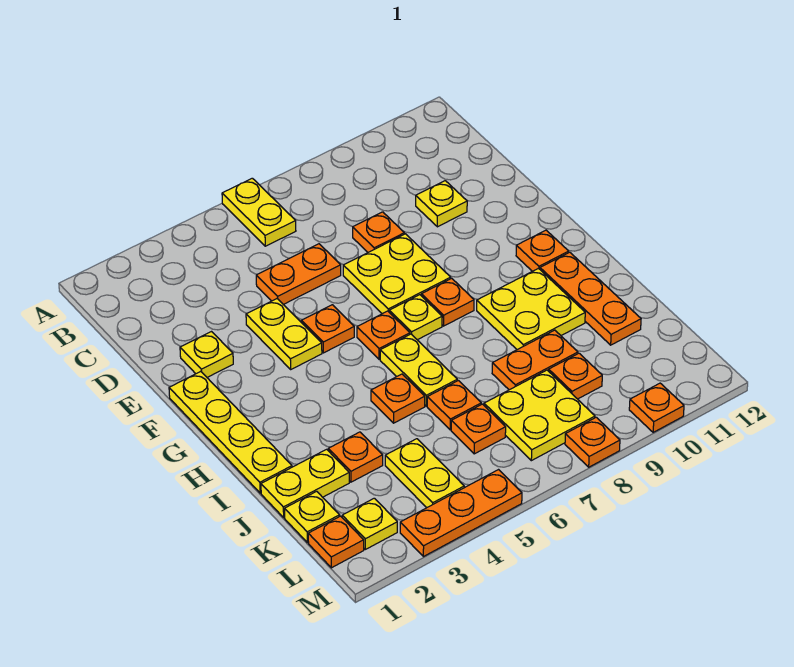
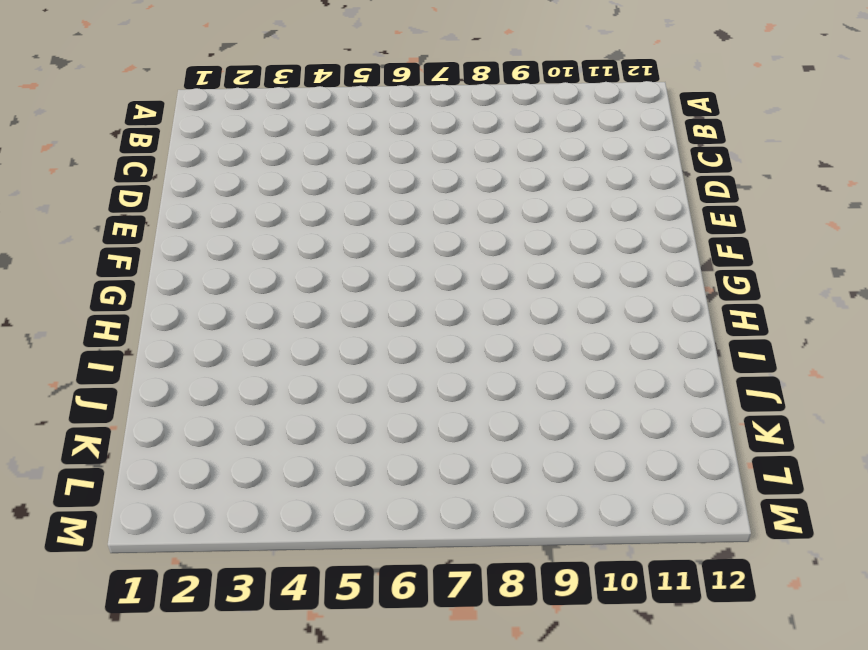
none -> yellow plate A6:B6 level 1
none -> orange plate D5:D6 level 1
none -> orange plate D8 level 1
none -> yellow plate D10 level 1

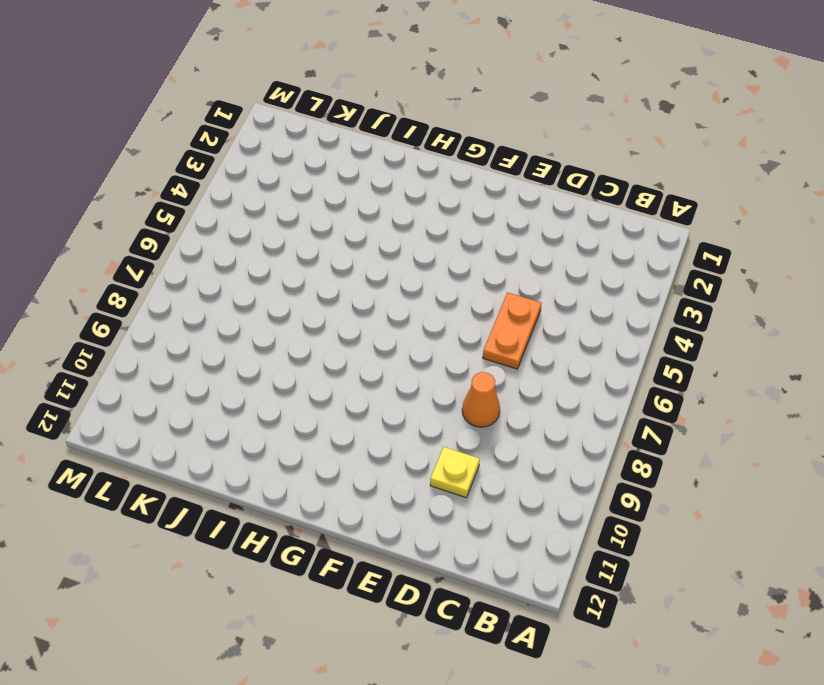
orange cone D8 level 1 -> orange plate D8 level 1
none -> yellow plate A6:B6 level 1
none -> yellow plate E2 level 1
none -> yellow plate E4:F4 level 1
none -> yellow plate E7:F8 level 1

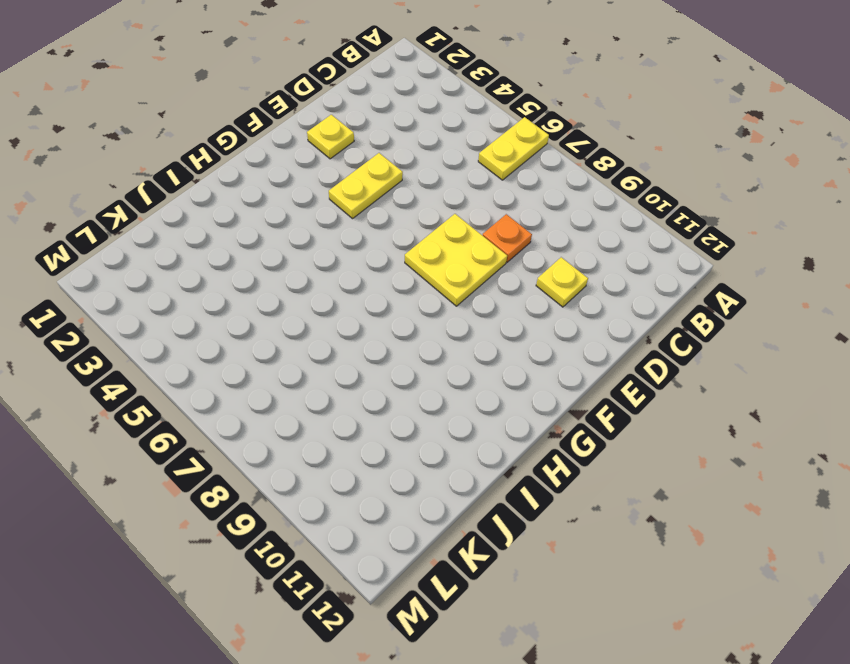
none -> orange plate D5:D6 level 1
none -> yellow plate F1:I1 level 1
none -> orange plate F5 level 1
none -> orange plate G6 level 1

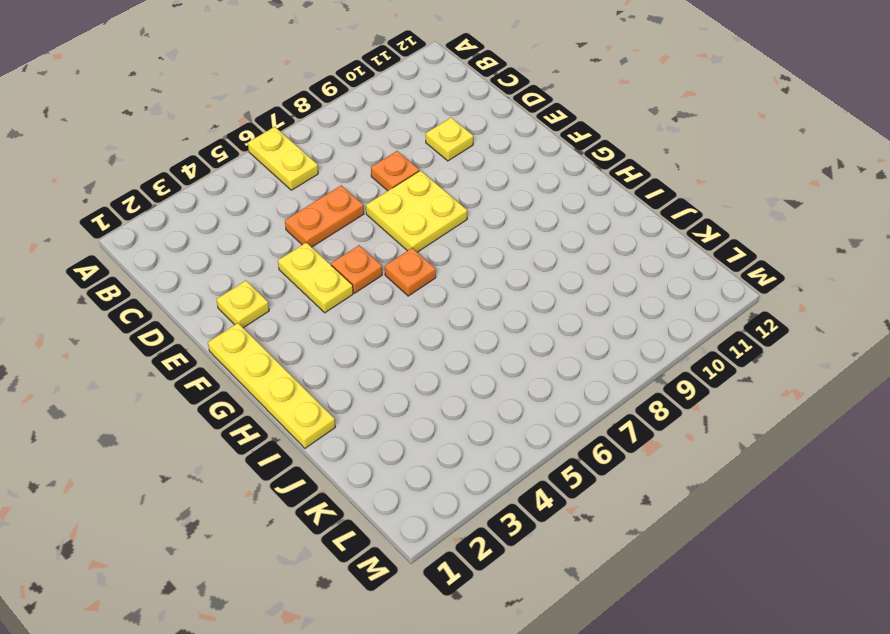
none -> yellow plate G7 level 1
none -> orange plate G8 level 1
none -> orange plate G11 level 1
none -> yellow plate H6:I6 level 1

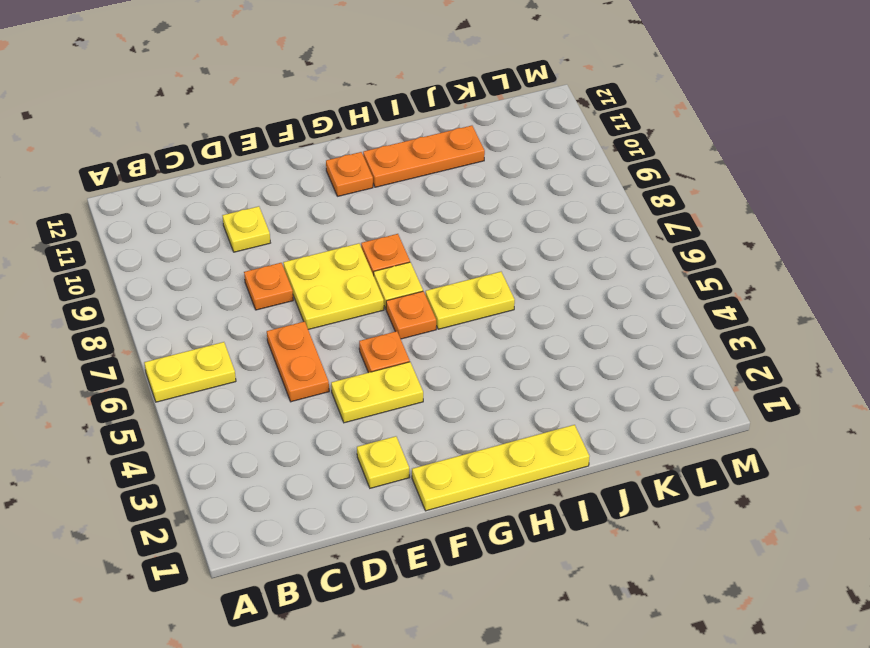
none -> yellow plate H9:I10 level 1
none -> orange plate I5 level 1
none -> yellow plate J1:J2 level 1
none -> orange plate J3 level 1

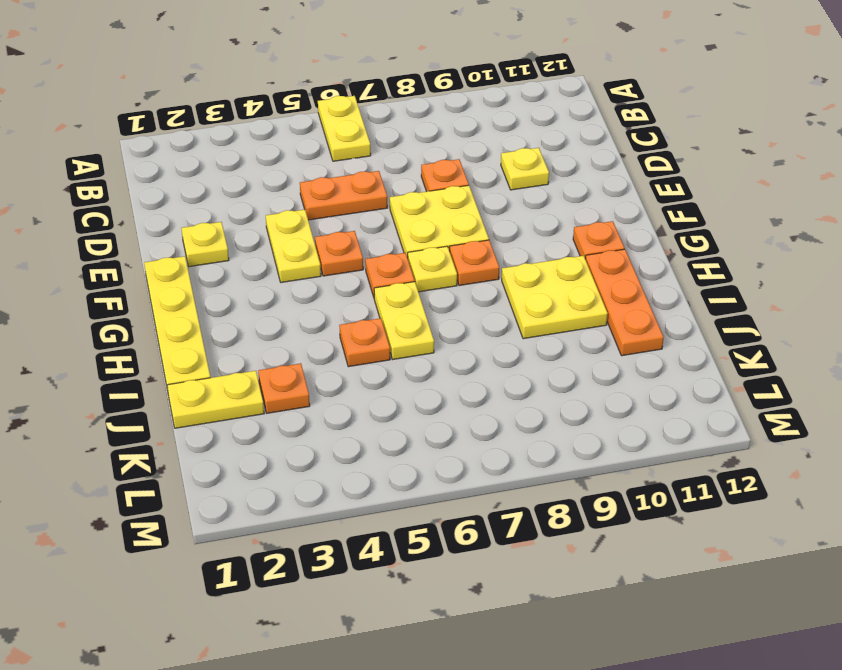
none -> orange plate J6 level 1
none -> orange plate J8:J9 level 1
none -> yellow plate K1 level 1
none -> yellow plate K4:L4 level 1

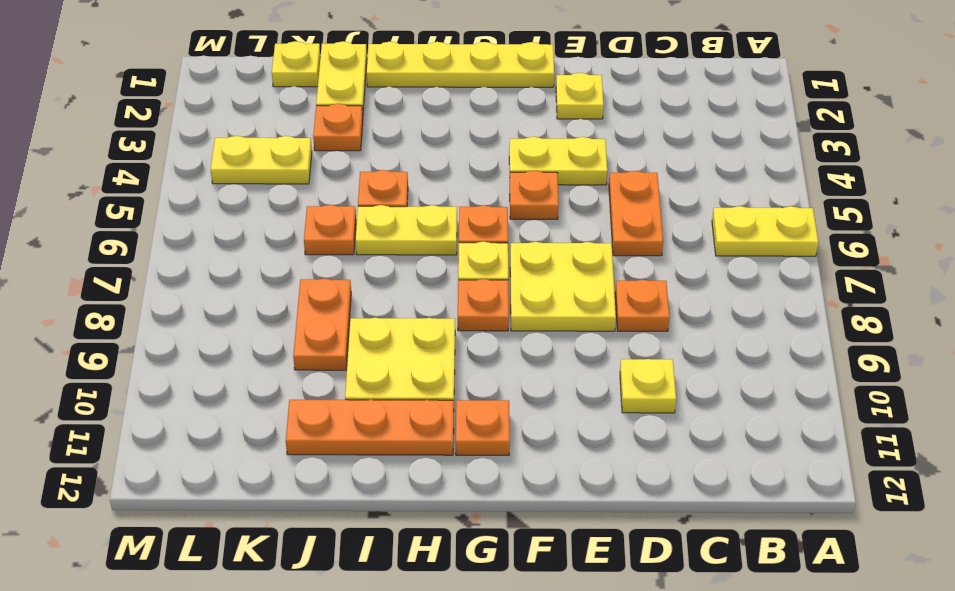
none -> orange plate K6 level 1
none -> yellow plate K7:L8 level 1
none -> orange plate K9 level 1
none -> orange plate L1 level 1

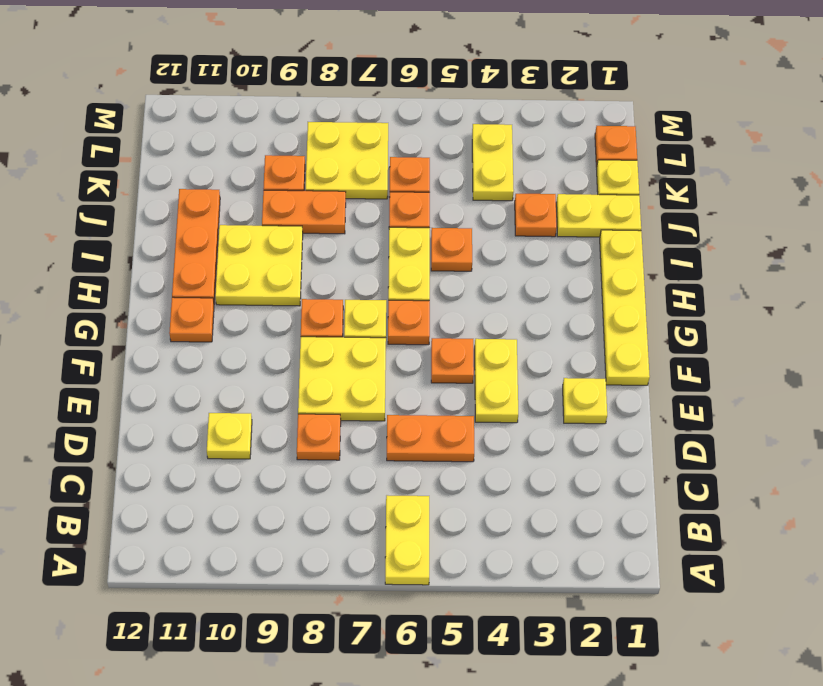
none -> yellow plate L2 level 1
none -> orange plate M3:M5 level 1
none -> orange plate M8 level 1
none -> orange plate M10 level 1

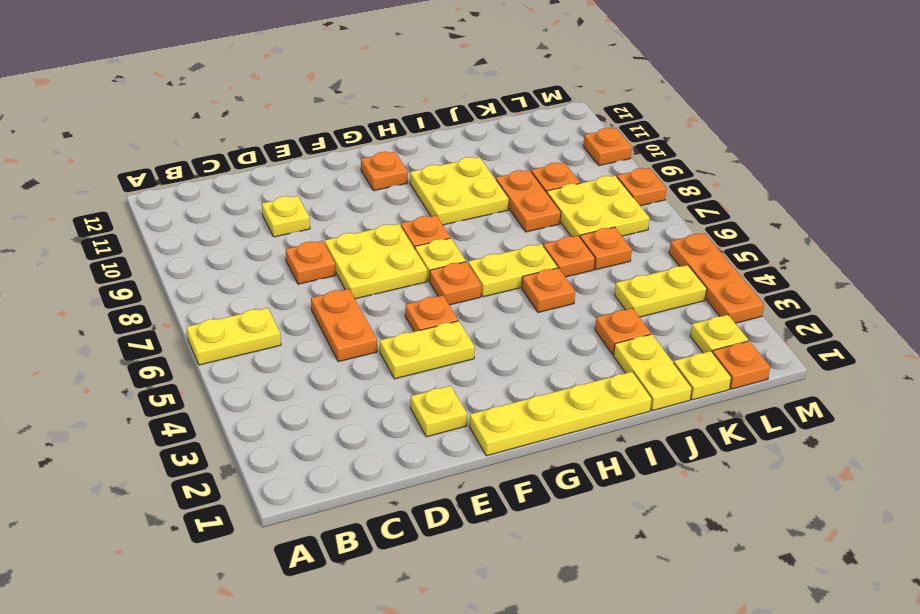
none -> orange plate H11:J11 level 1

